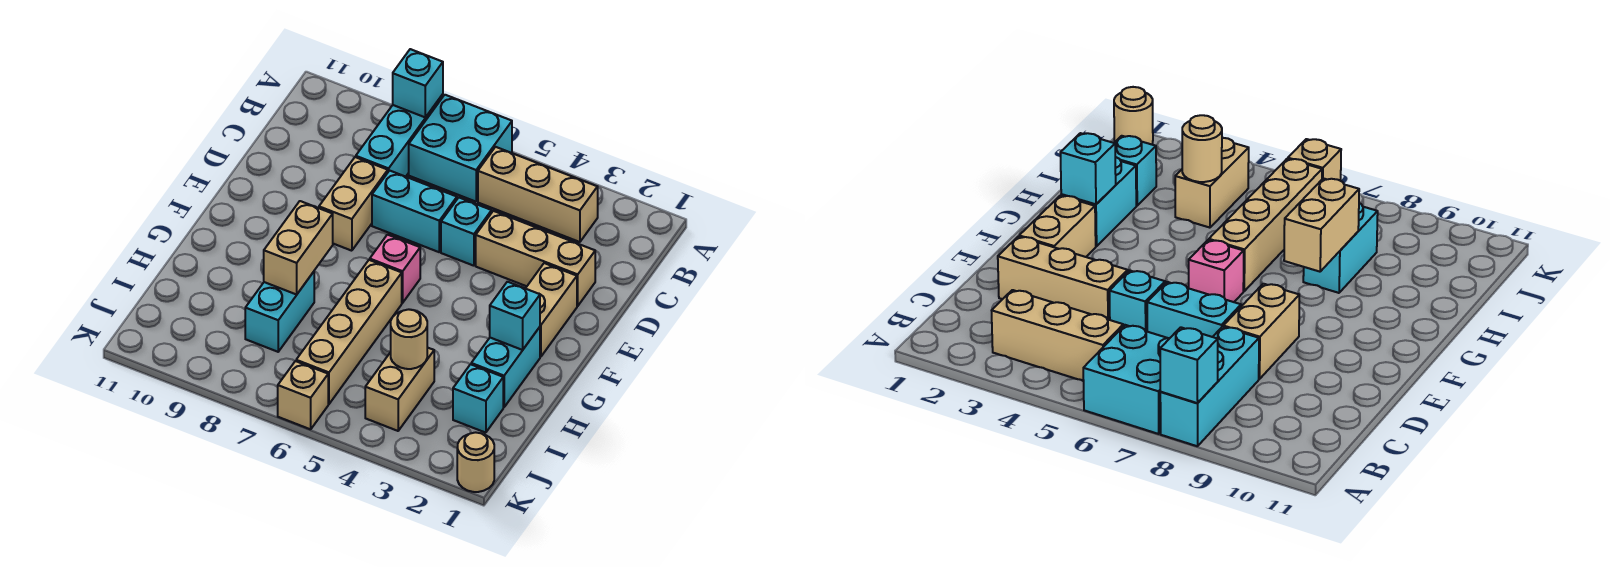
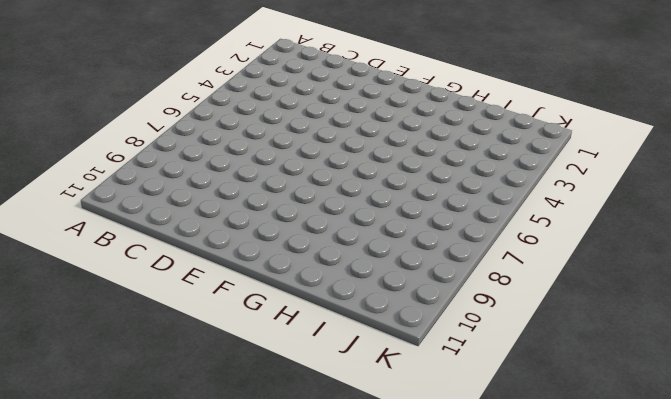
none -> cyan brick A6:B7 level 1
none -> cyan brick A8:C8 level 1
none -> tan brick B3:B5 level 1

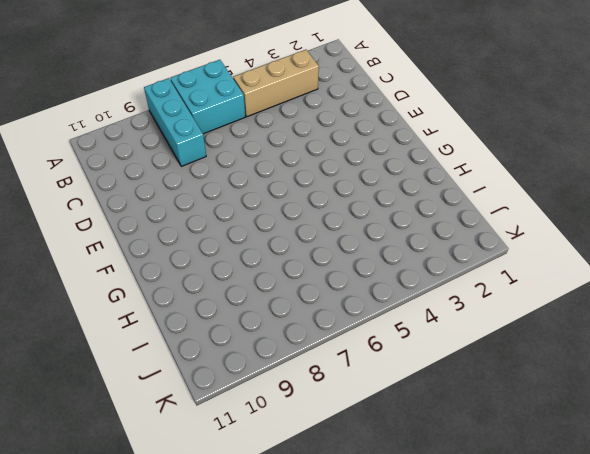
none -> tan brick D2:D4 level 1
none -> cyan brick D5 level 1
none -> cyan brick D6:D7 level 1

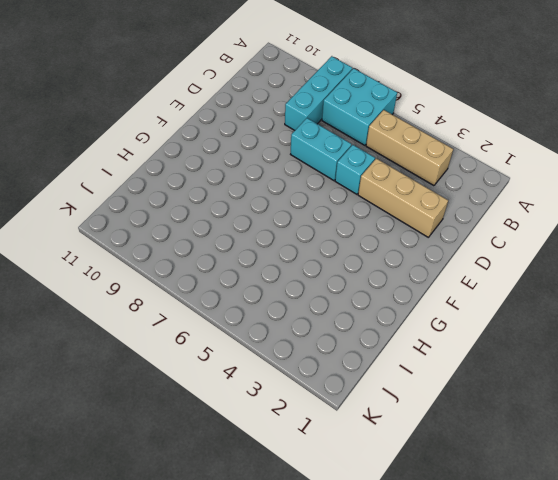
none -> tan brick D8:E8 level 1
none -> tan brick E2:F2 level 1
none -> pink brick F6 level 1

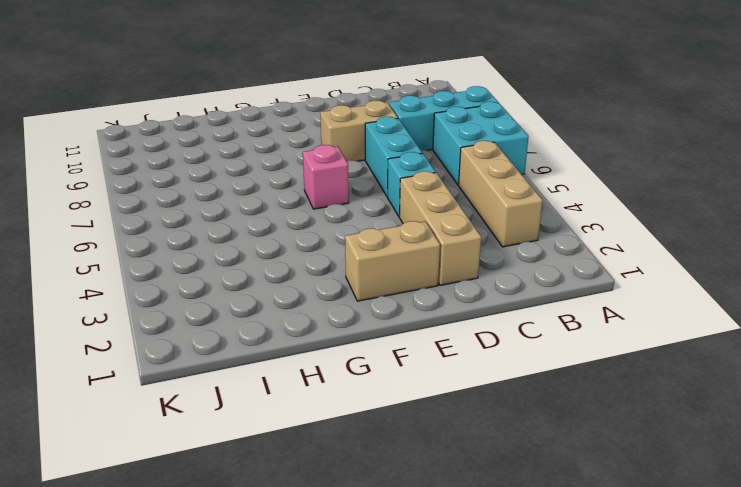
none -> cyan brick G2:H2 level 1
none -> tan brick G6:J6 level 1
none -> cyan brick H8:I8 level 1

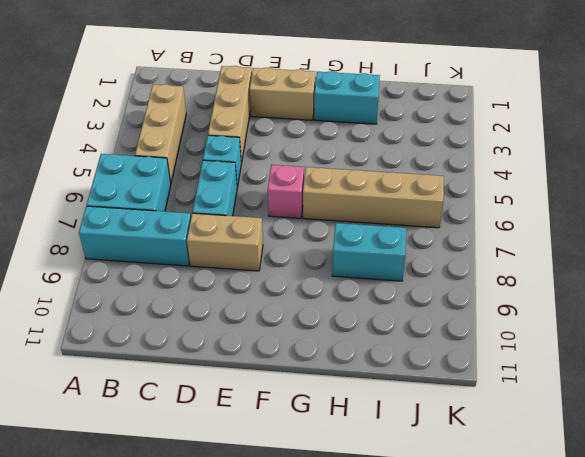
none -> cyan brick I2 level 1
none -> tan brick I4:J4 level 1
none -> tan round brick K1 level 1

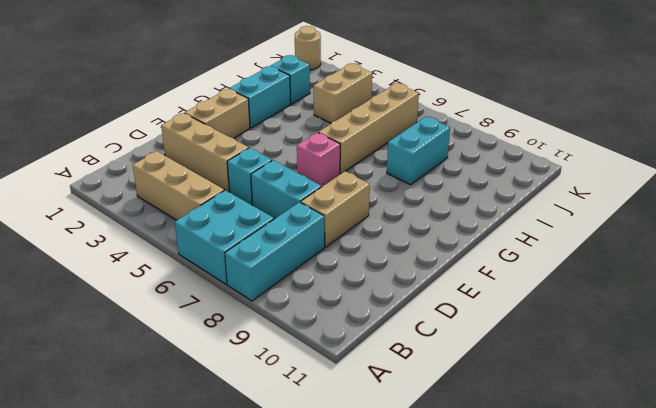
none -> tan brick K6 level 1
none -> cyan brick A8 level 2
none -> cyan brick G2 level 2

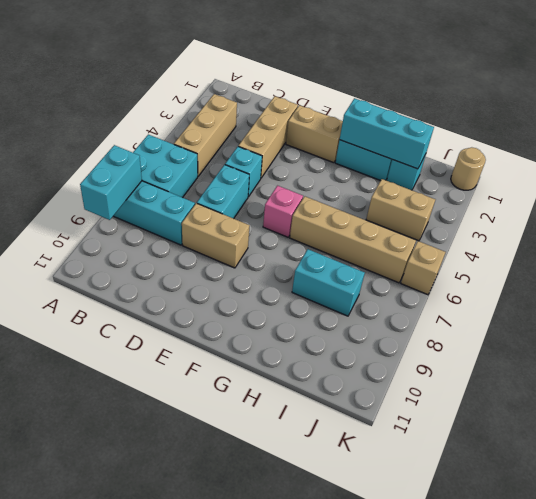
cyan brick A8:A9 level 2 -> cyan brick A8 level 2
cyan brick G2:I2 level 2 -> cyan brick G2 level 2
none -> tan brick G8:H8 level 2
none -> tan round brick I4 level 2

